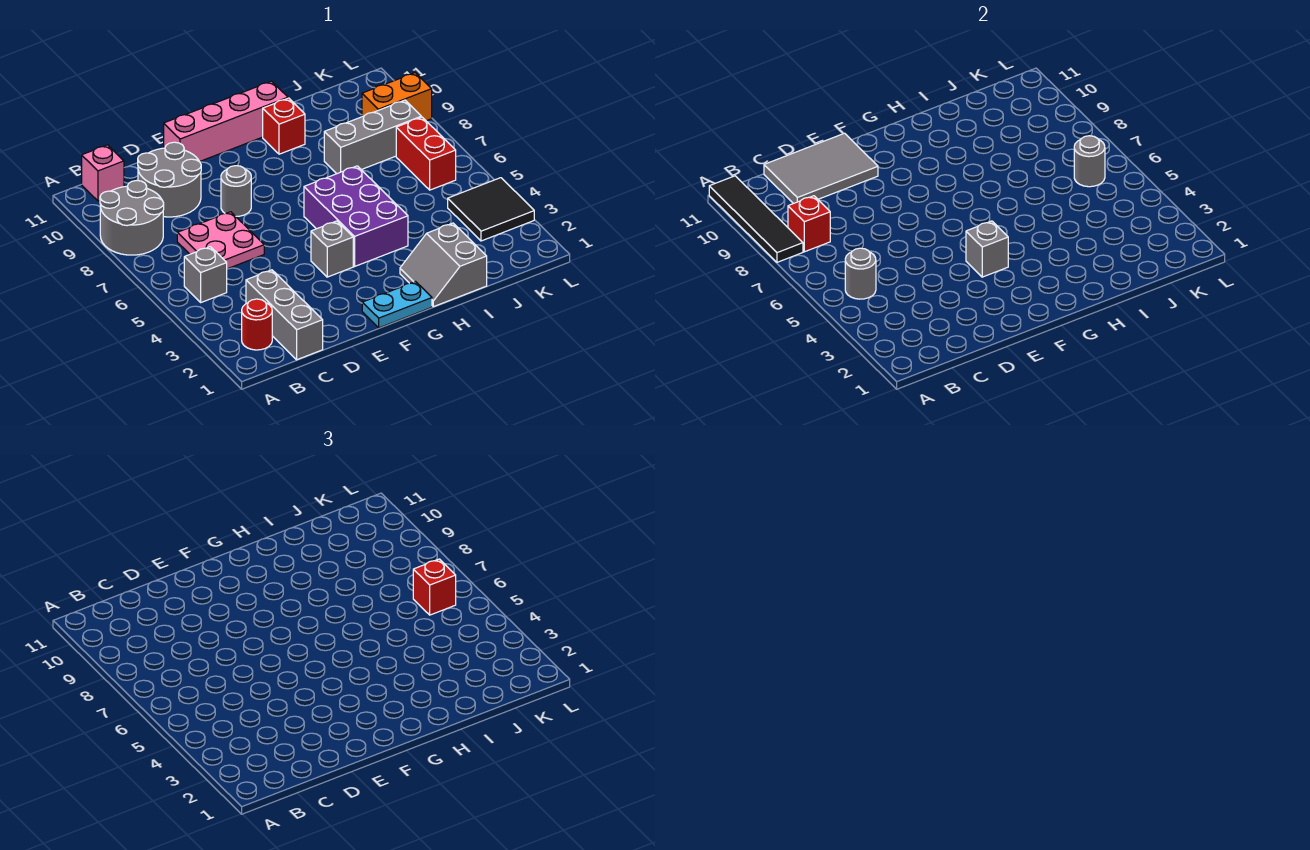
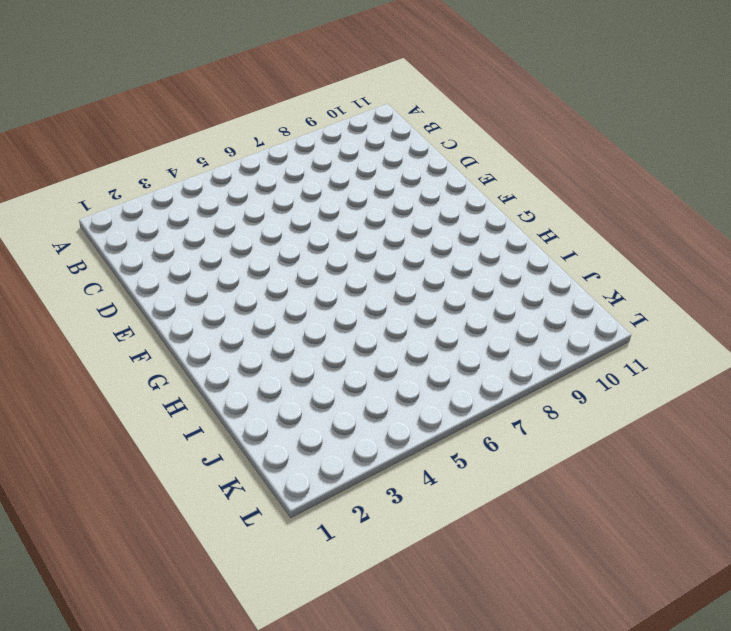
none -> grey round brick A8:B9 level 1
none -> red round brick B2 level 1
none -> grey brick B5 level 1

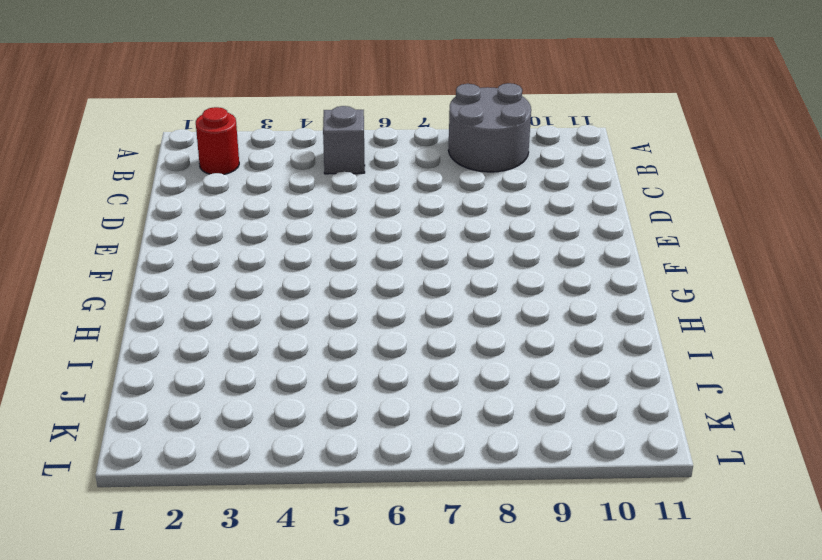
none -> pink brick B11 level 1
none -> grey brick C1:C3 level 1
none -> pink plate C6:D7 level 1

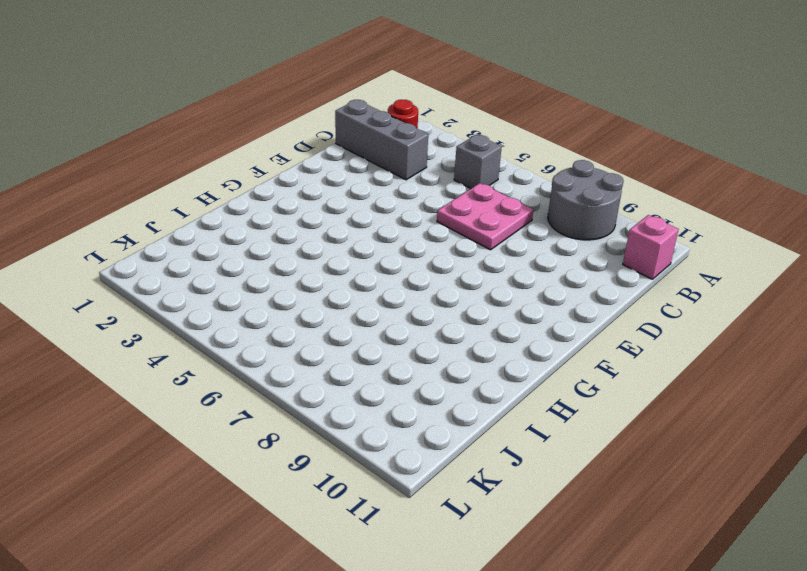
none -> grey round brick C9:D10 level 1
none -> grey round brick E8 level 1
none -> pink brick E11:H11 level 1

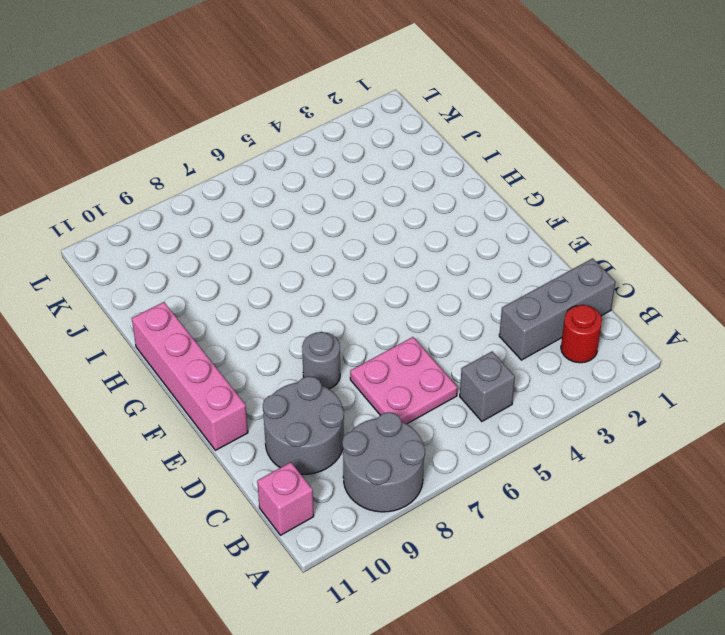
none -> cyan plate F1:G1 level 1
none -> grey brick F4 level 1
none -> purple brick G4:H6 level 1

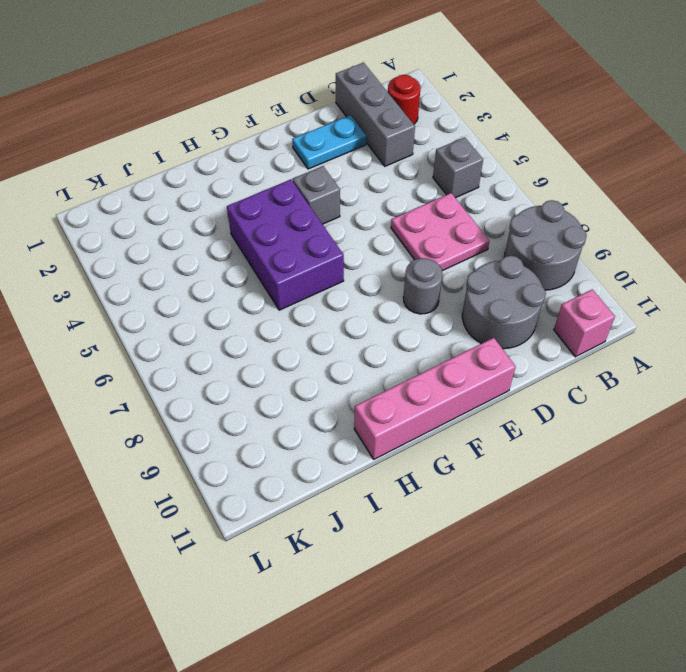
cyan plate D2:E2 level 1 -> cyan plate F1:G1 level 1
none -> grey slope H1:I2 level 1 top I
none -> red brick H10 level 1
none -> grey brick I8:K8 level 1

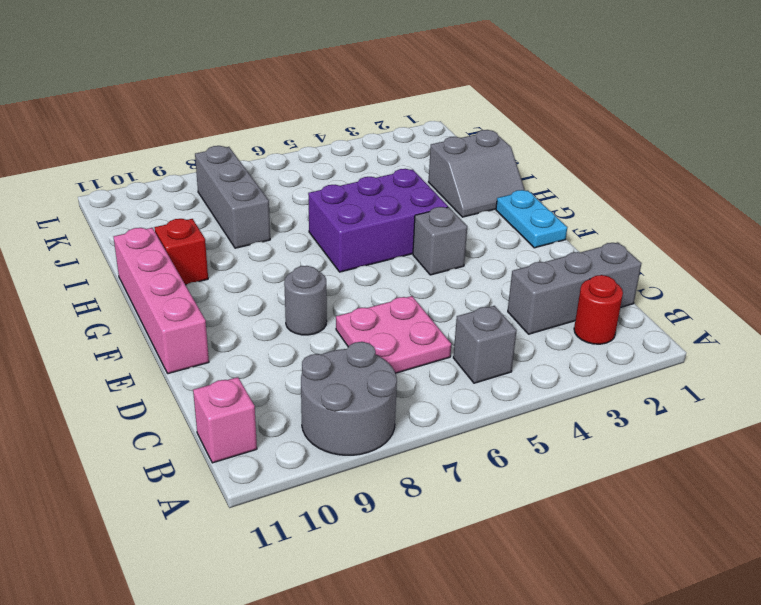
none -> grey round brick C9:D10 level 1
none -> black tile K3:L4 level 1
none -> red brick K6:K7 level 1

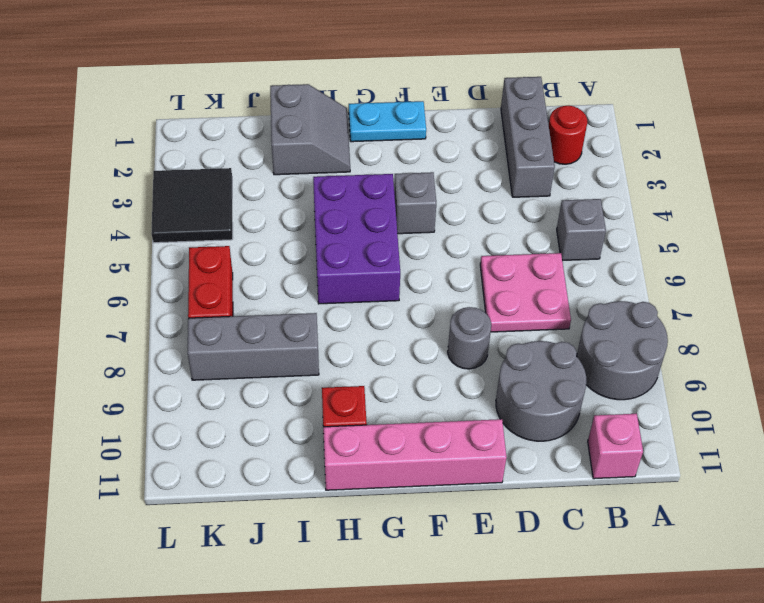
none -> orange brick K9:L9 level 1
none -> black tile A8:A11 level 2
none -> grey round brick B5 level 2

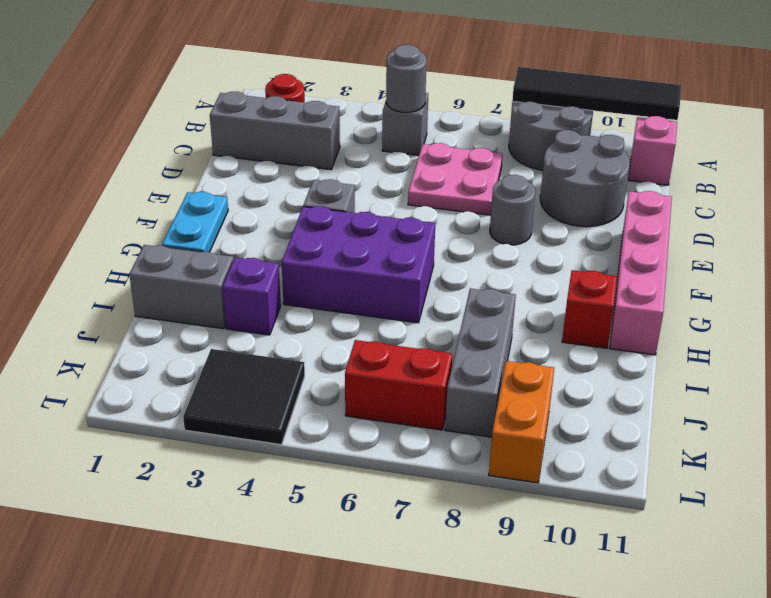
purple brick I3 level 1 -> none
none -> red brick B8 level 2
none -> grey tile C10:E11 level 2
none -> grey brick F4 level 2

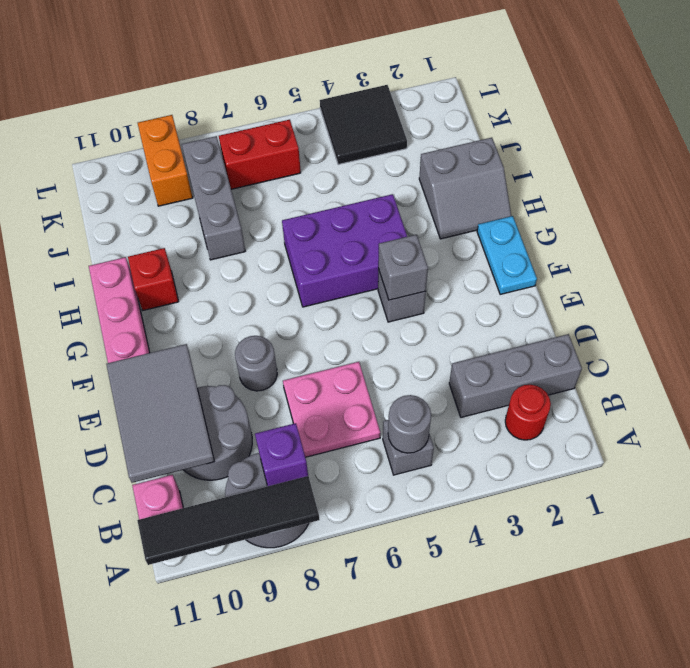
purple brick B8 level 2 -> red brick B8 level 2
none -> grey round brick K6 level 2
none -> red brick K6 level 3

